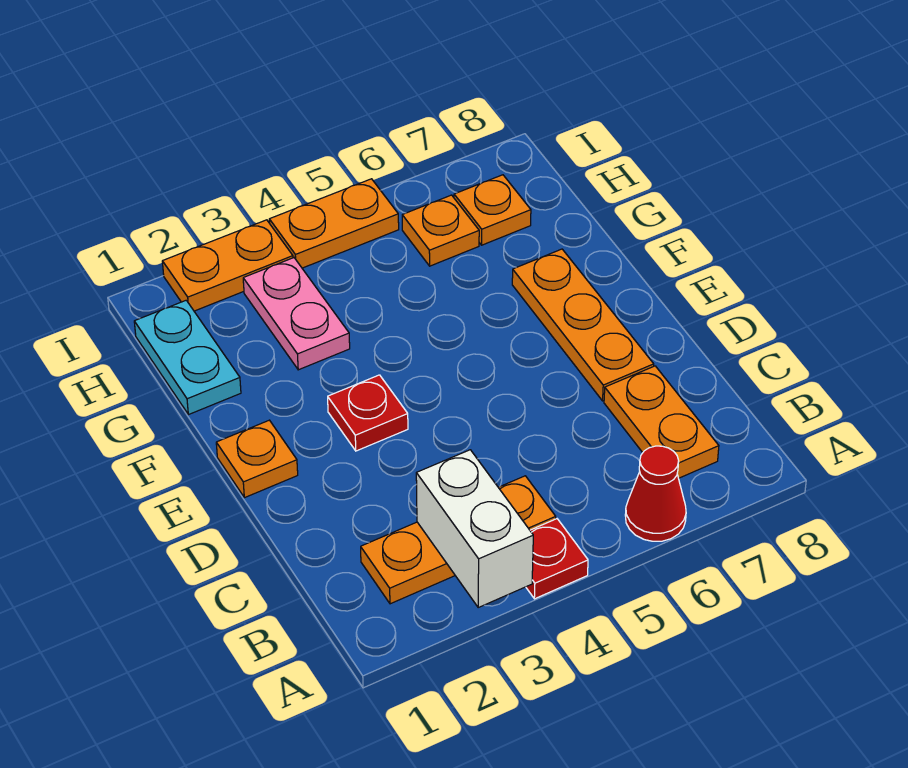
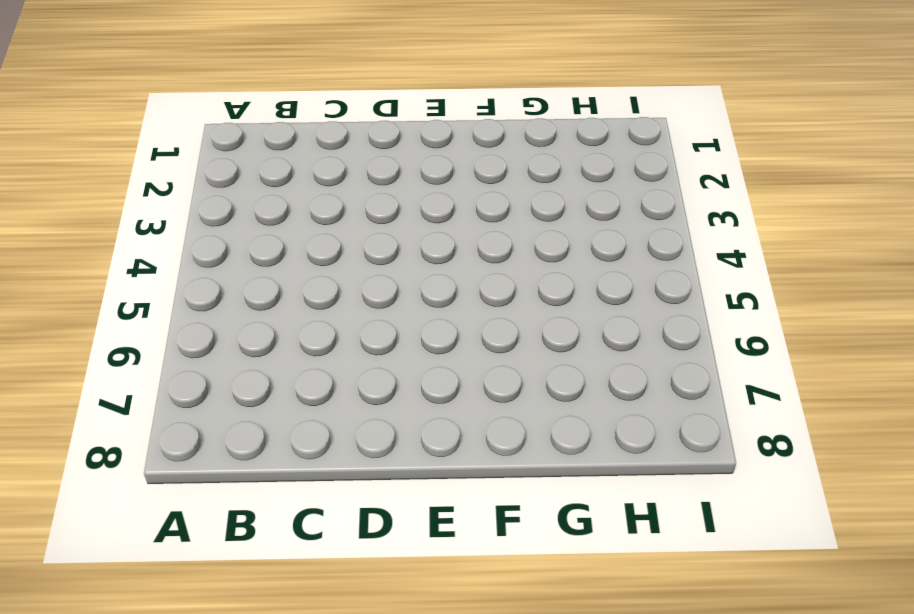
none -> red plate A4 level 1
none -> red cone A6 level 1
none -> orange plate B2:B4 level 1

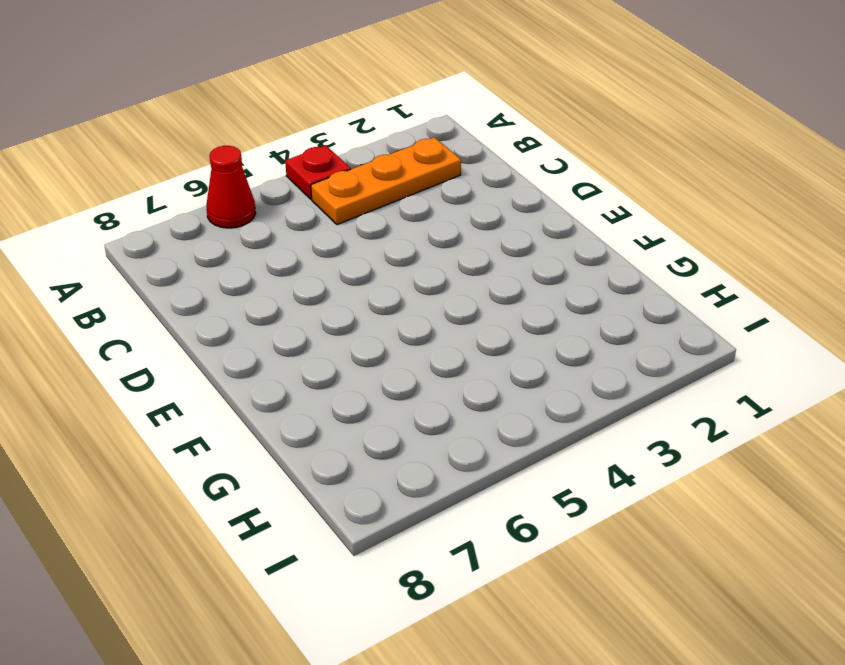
none -> orange plate B7:C7 level 1
none -> orange plate D7:F7 level 1
none -> orange plate E1 level 1

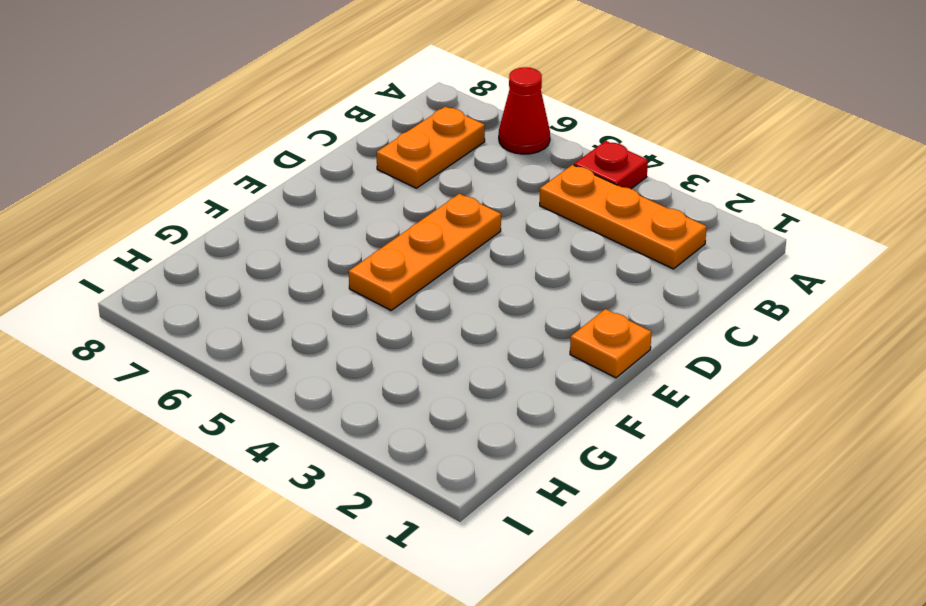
orange plate D5:F5 level 1 -> orange plate D7:F7 level 1
none -> red plate E3 level 1
none -> cyan plate G1:H1 level 1
none -> pink plate G3:H3 level 1

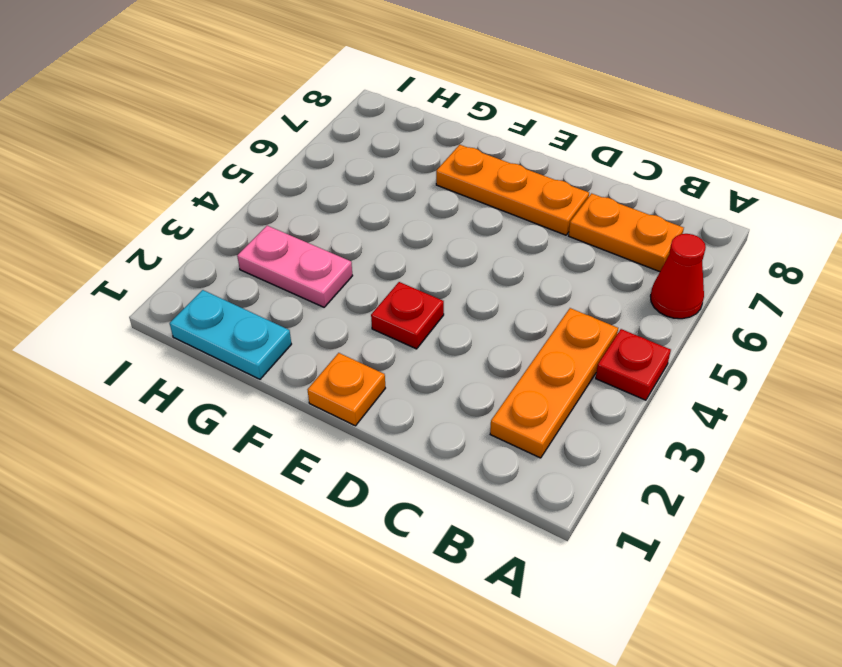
none -> orange plate H6 level 1
none -> orange plate H7 level 1
none -> orange plate I2:I3 level 1

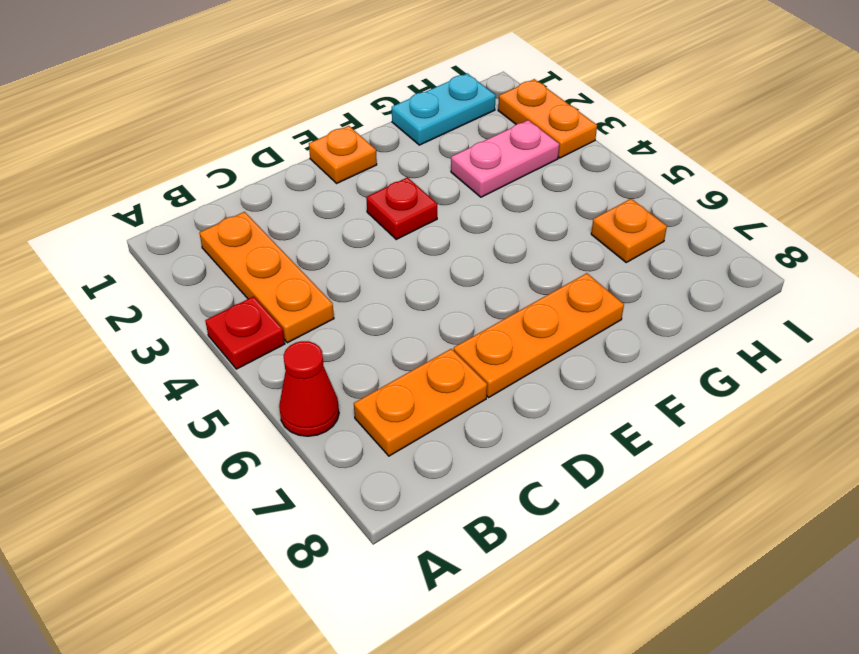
none -> orange plate H7 level 1
none -> orange plate I4:I5 level 1
none -> white brick A3:B3 level 2

